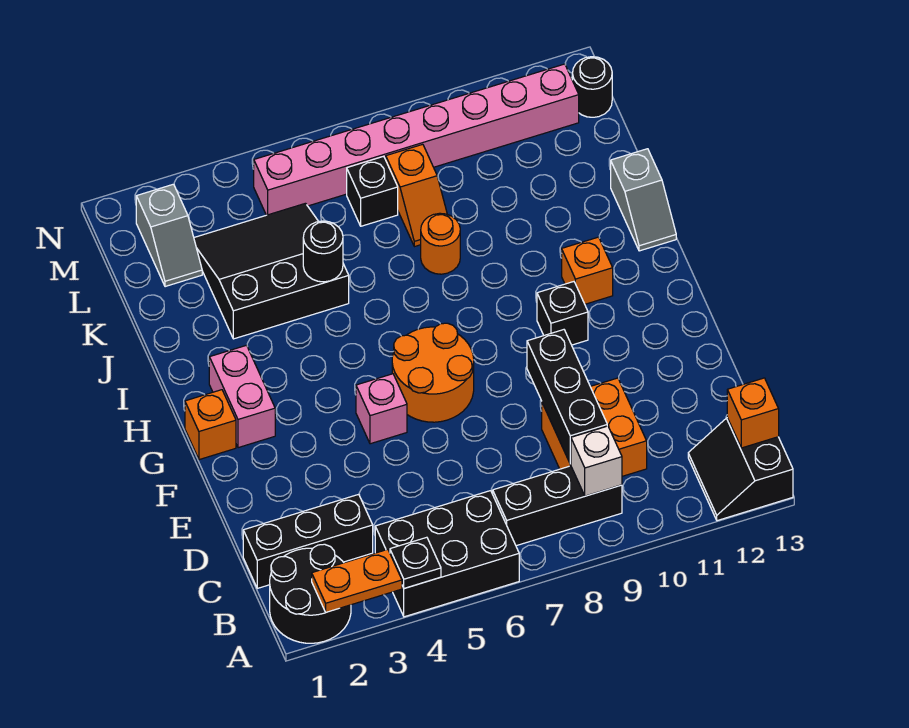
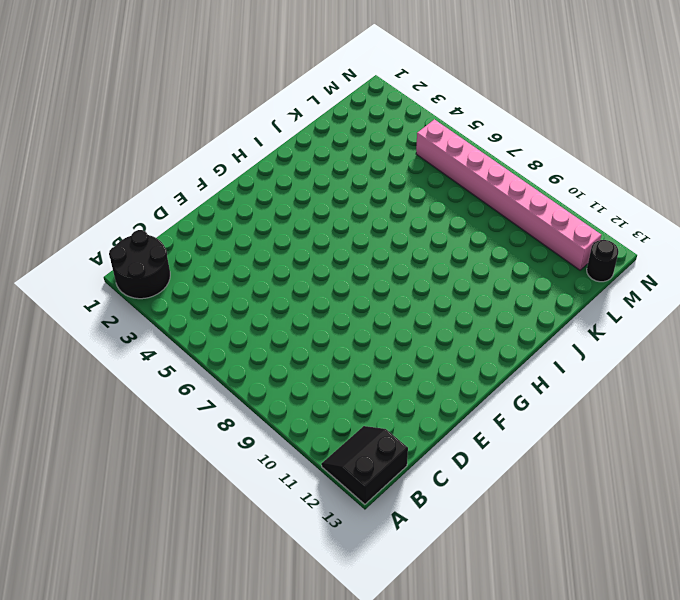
none -> black brick A4:B6 level 1
none -> black brick B7:B9 level 1
none -> black brick C1:C3 level 1

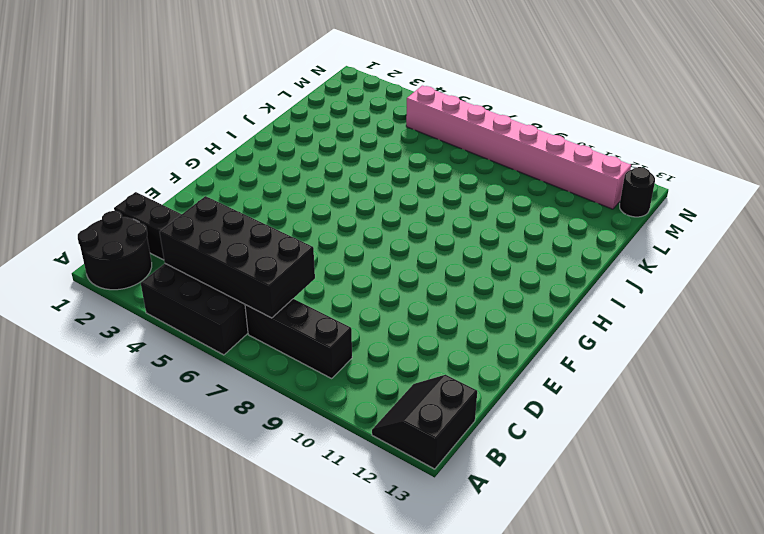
black brick B4:C7 level 2 -> none
none -> orange brick C9:D10 level 1
none -> pink brick F5 level 1
none -> orange round brick F6:G7 level 1

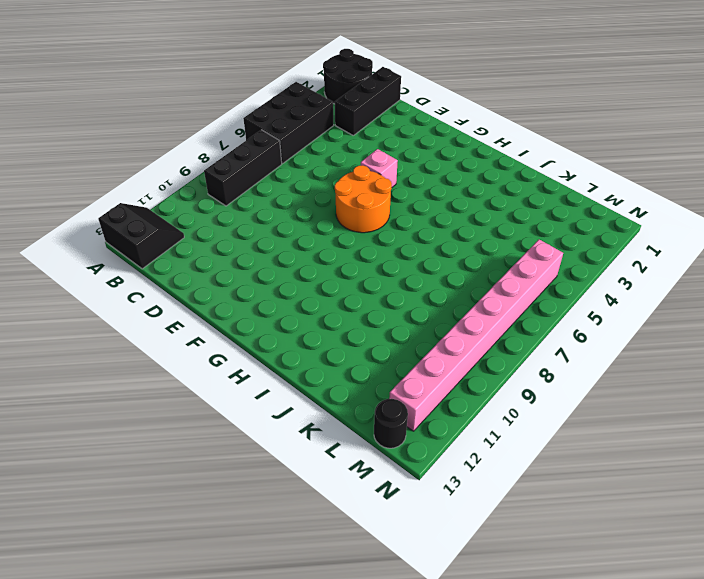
none -> orange brick C9:D10 level 1
none -> orange brick G1 level 1
none -> pink brick G2:H2 level 1

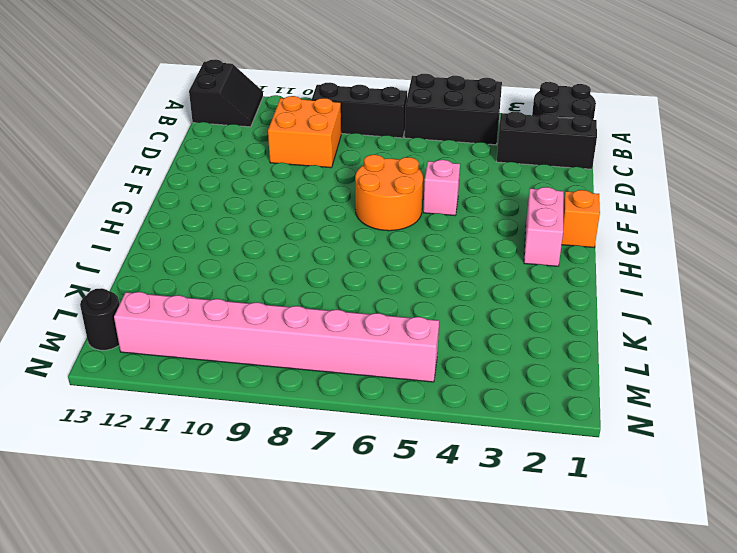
none -> black brick G10 level 1
none -> orange brick H11 level 1
none -> grey slope I13:J13 level 1 top J

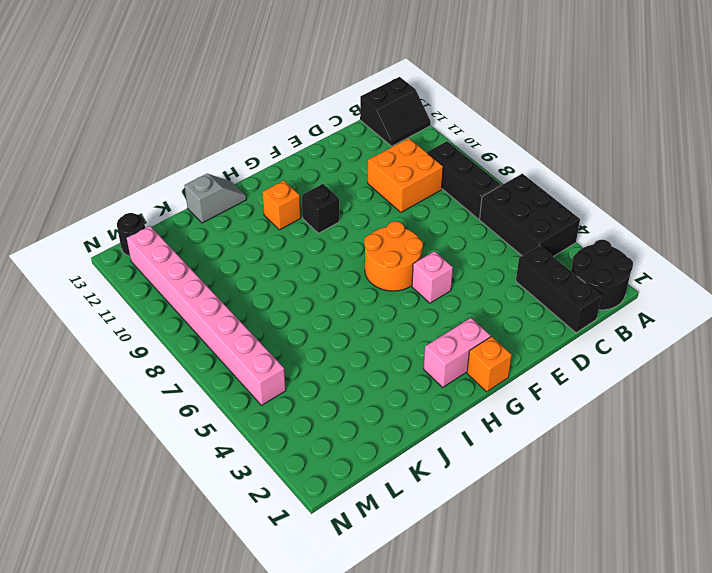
none -> black slope J3:L5 level 1 top J
none -> orange round brick J8 level 1
none -> orange slope K8:L8 level 1 top L

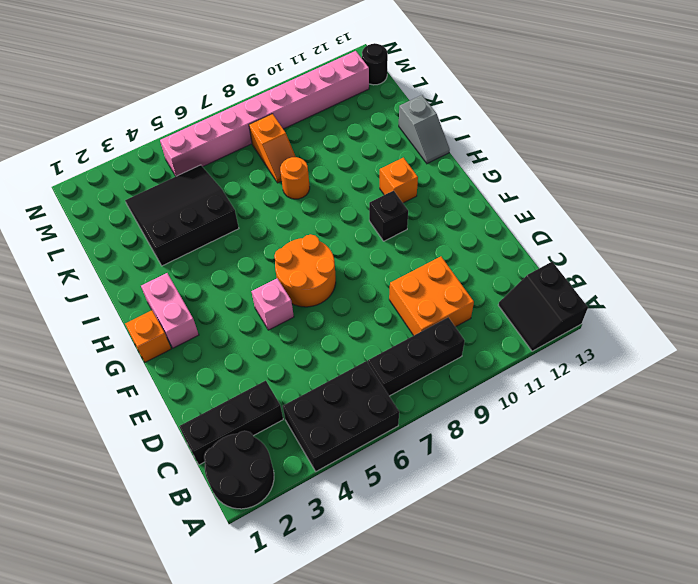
none -> grey slope L2:M2 level 1 top M
none -> black brick L7 level 1
none -> orange plate A2:A3 level 2

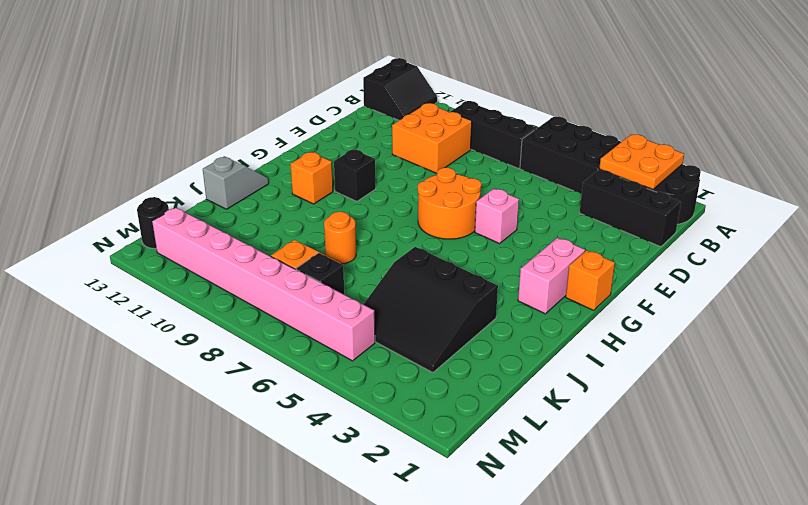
orange plate A2:B3 level 2 -> orange plate A2:A3 level 2
none -> grey slope L2:M2 level 1 top M
none -> black plate A4 level 2
none -> white brick B9 level 2

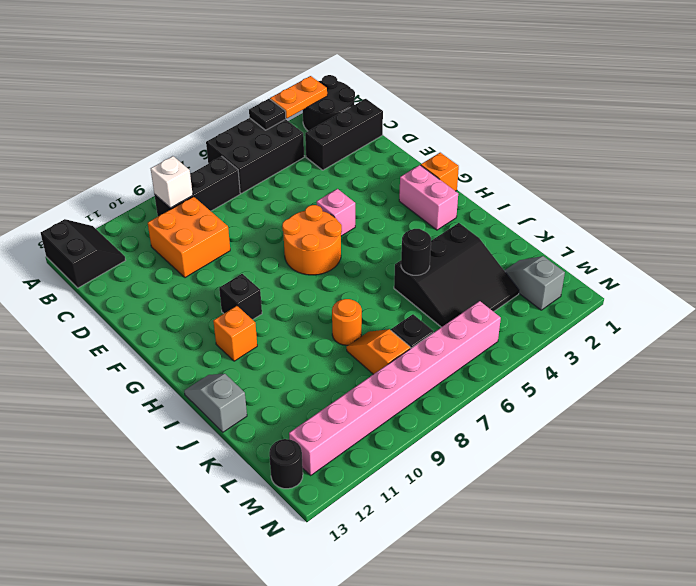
none -> orange brick B13 level 2
none -> black brick C9:E9 level 2

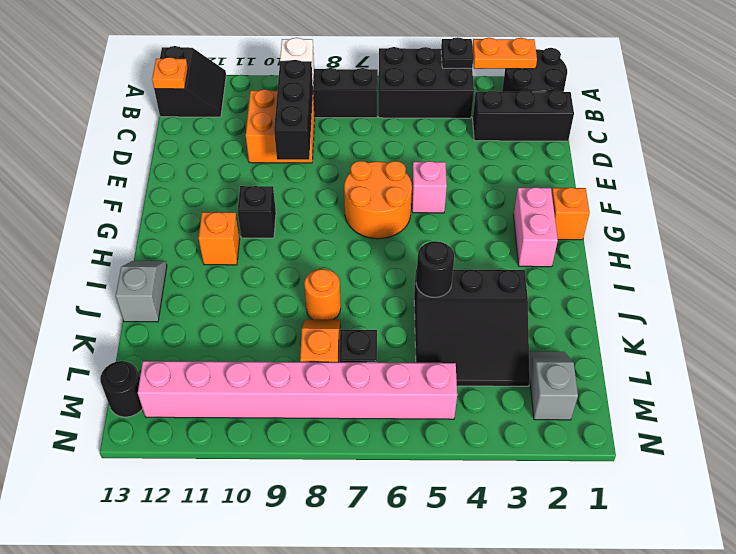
orange plate B13 level 2 -> orange brick B13 level 2

